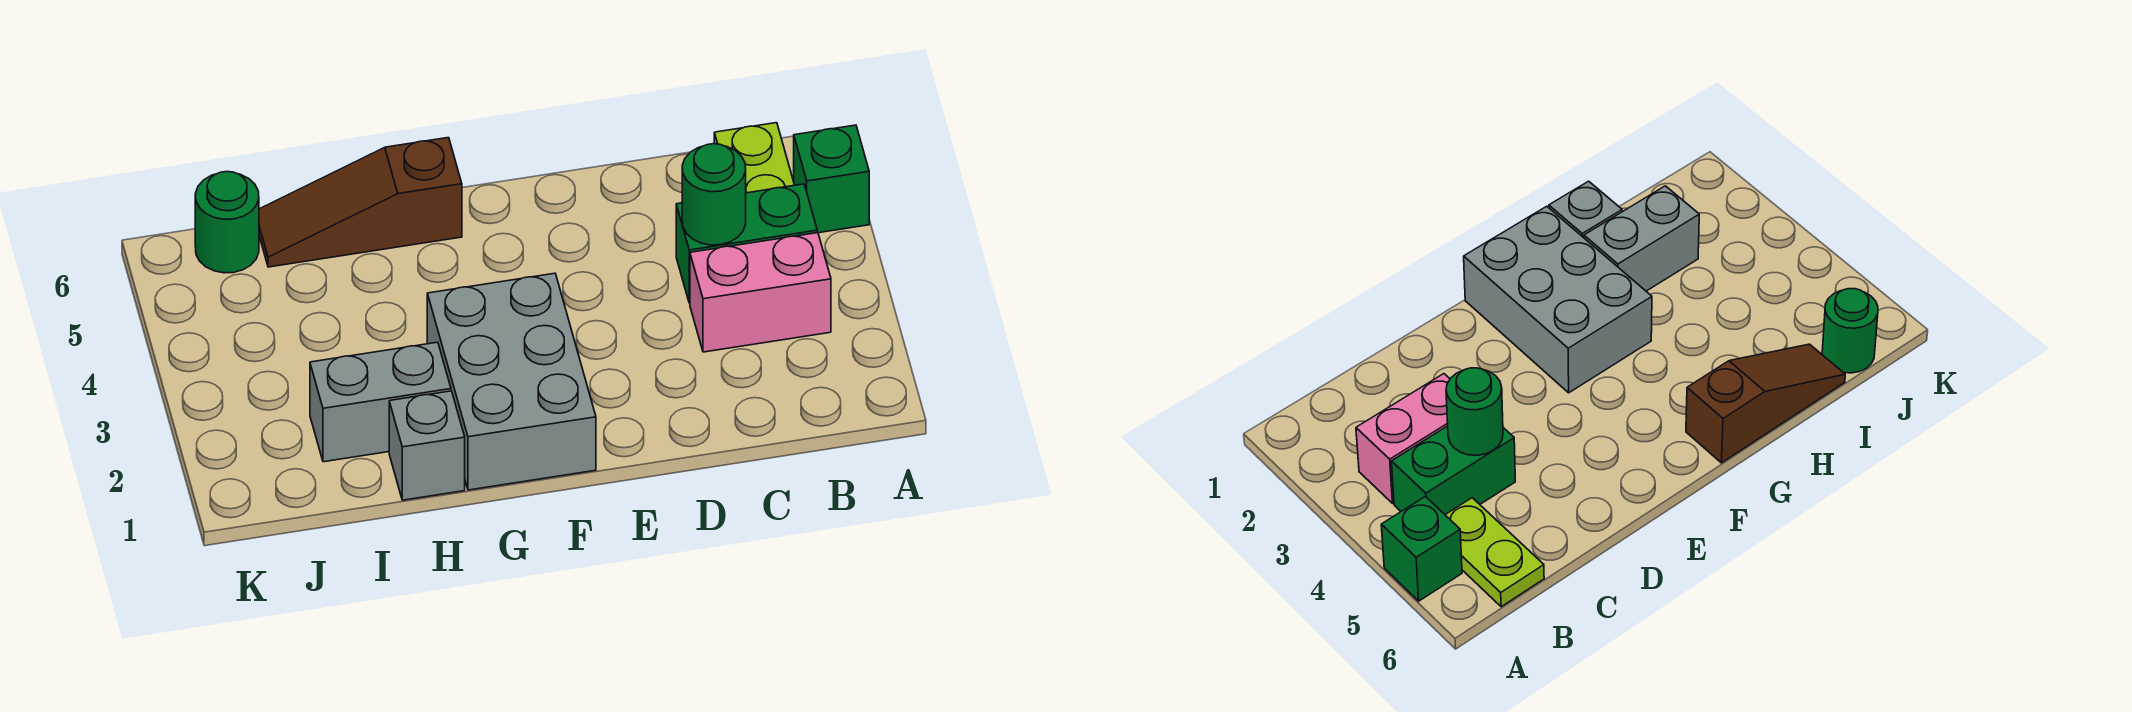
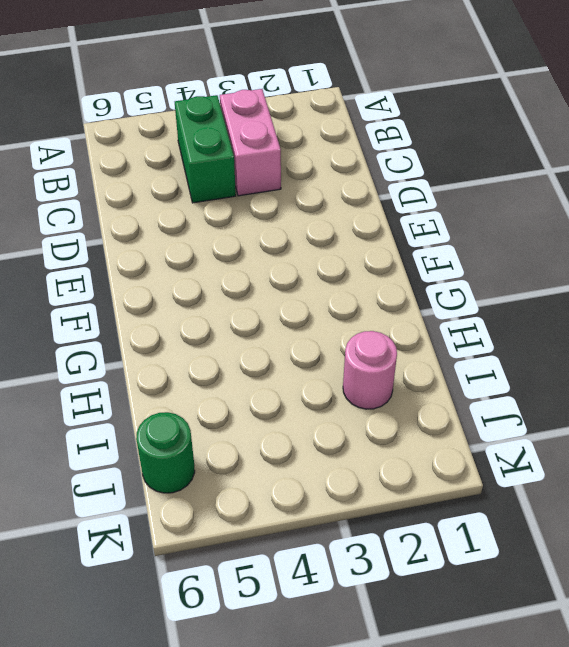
pink round brick I2 level 1 -> grey brick H2:I2 level 1
none -> green brick A5 level 1
none -> lime plate B5:B6 level 1

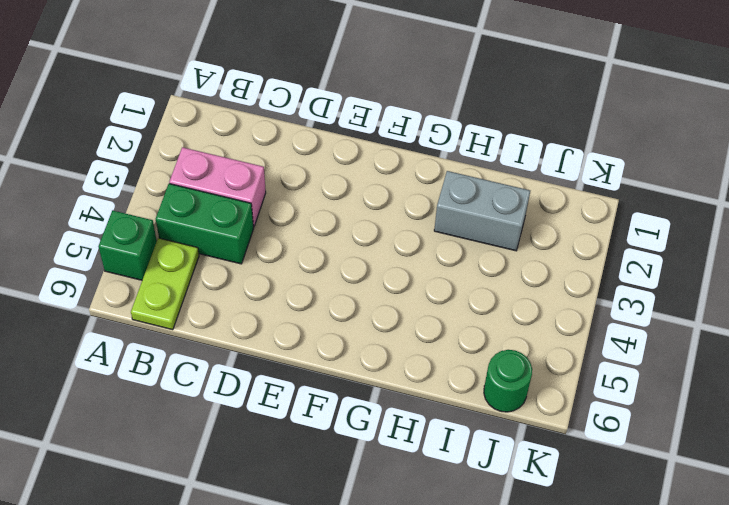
none -> grey brick F1:G3 level 1
none -> brown slope G6:I6 level 1 top G

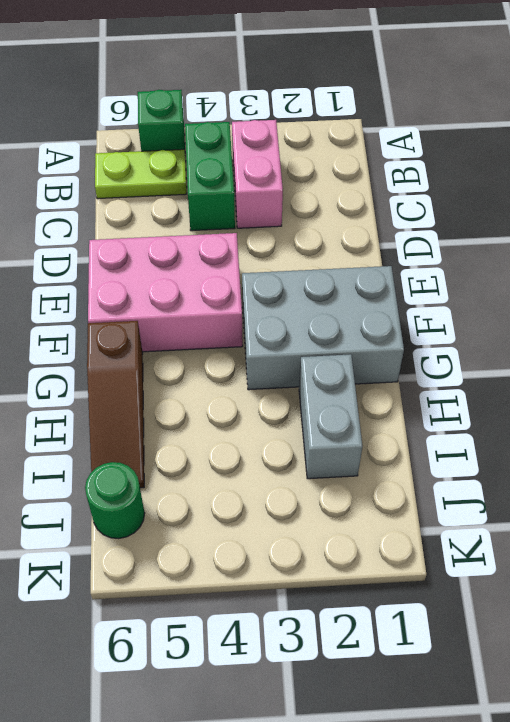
pink brick E4:F6 level 1 -> none
none -> grey brick H1 level 1
none -> green round brick C4 level 2

